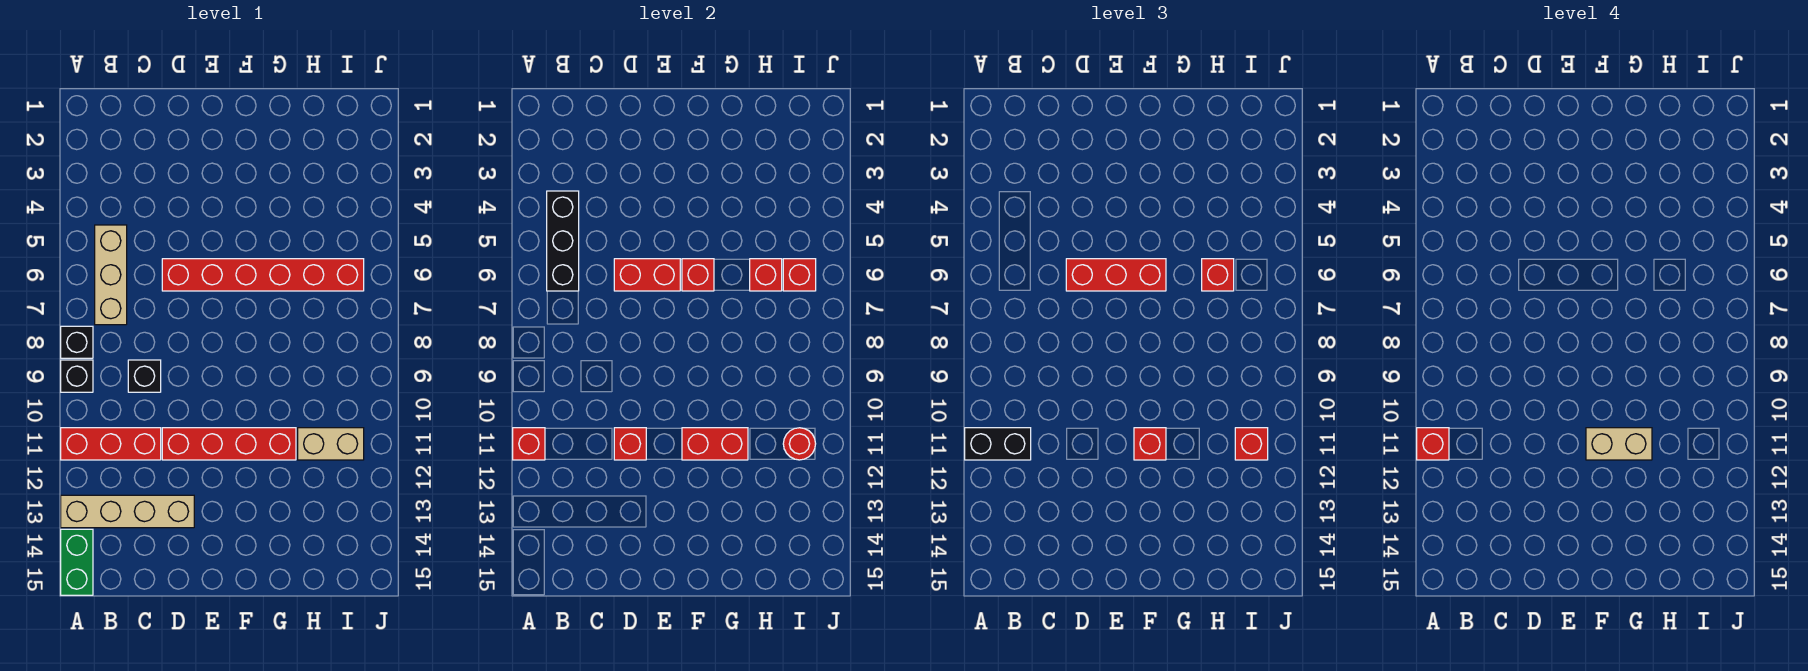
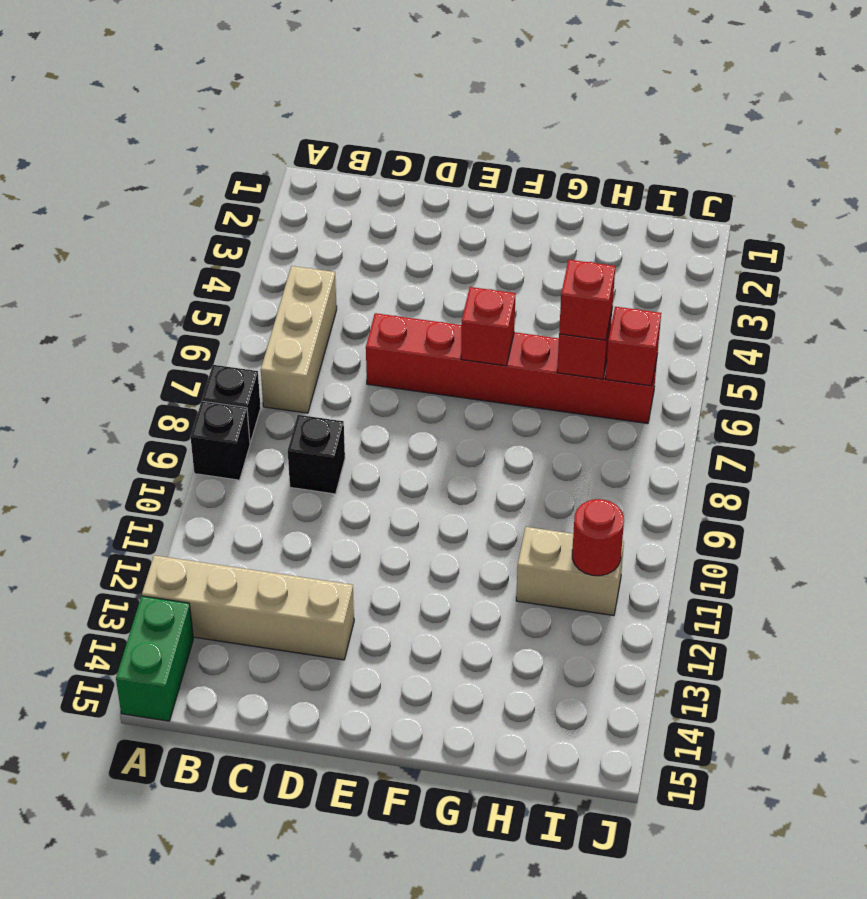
none -> red brick A11:C11 level 1
none -> red brick D11:G11 level 1
none -> red brick A11 level 2

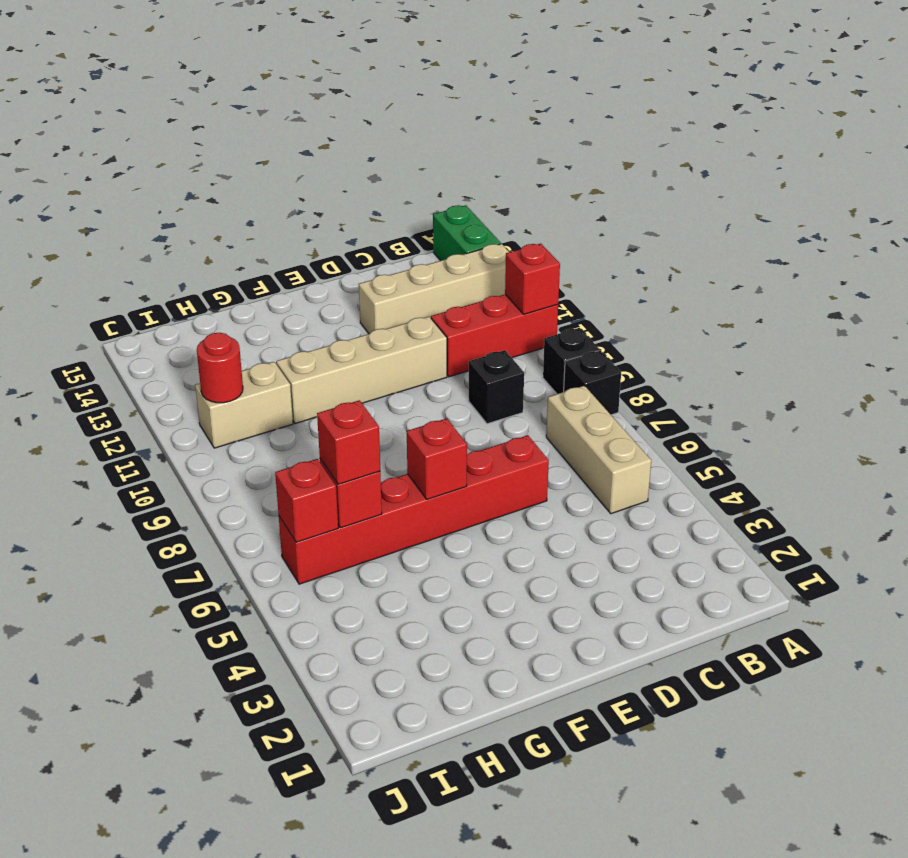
tan brick D11:G11 level 1 -> red brick D11:G11 level 1
none -> black brick B4:B6 level 2
none -> red brick D6:E6 level 2
none -> red brick D11 level 2

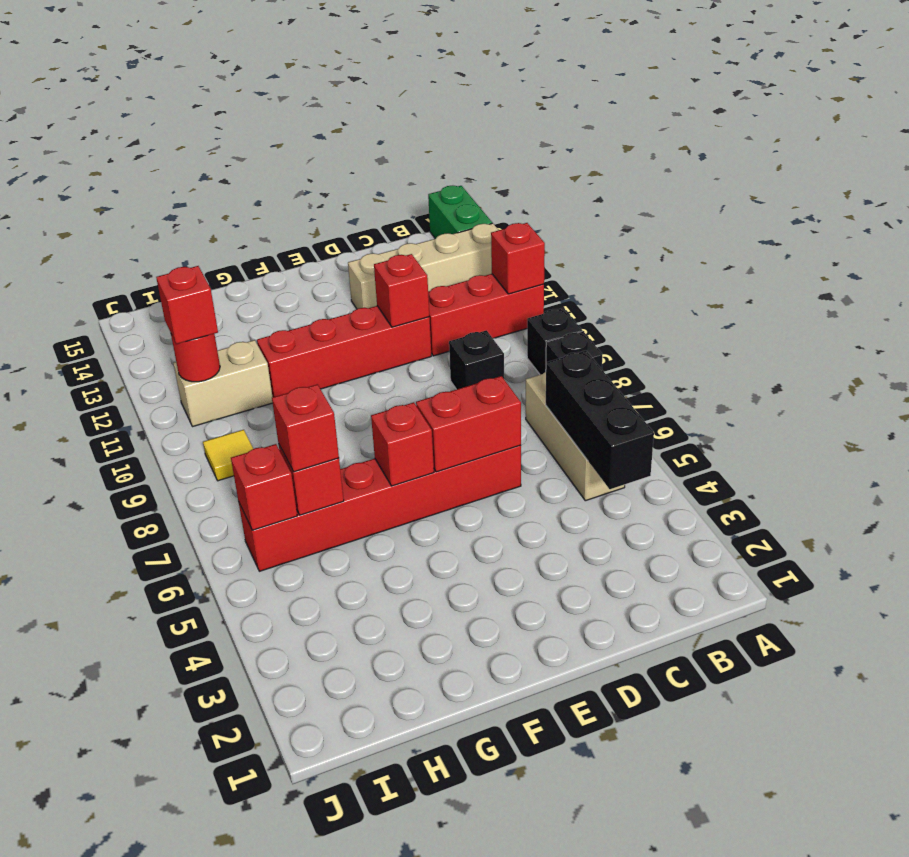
yellow tile I9 level 1 -> none
none -> red brick F11:G11 level 2
none -> black brick A11:B11 level 3
none -> red brick D6:F6 level 3

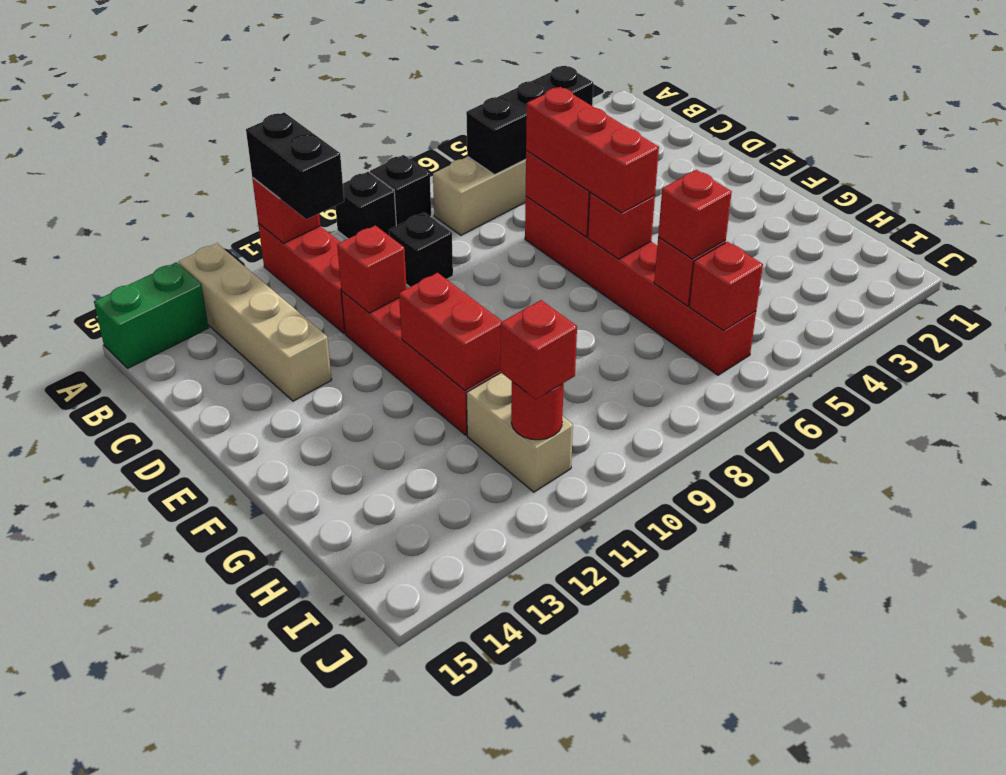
none -> red brick F11 level 3
none -> red brick A11 level 4
none -> tan brick F11:G11 level 4

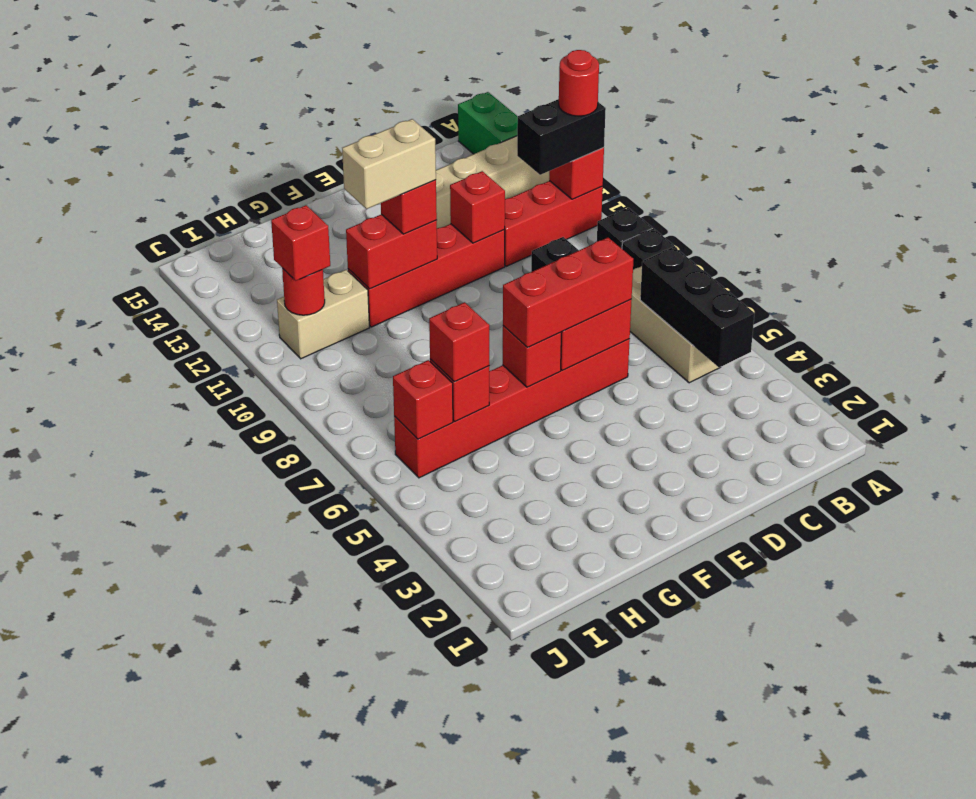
red round brick A11 level 4 -> red brick A11 level 4

